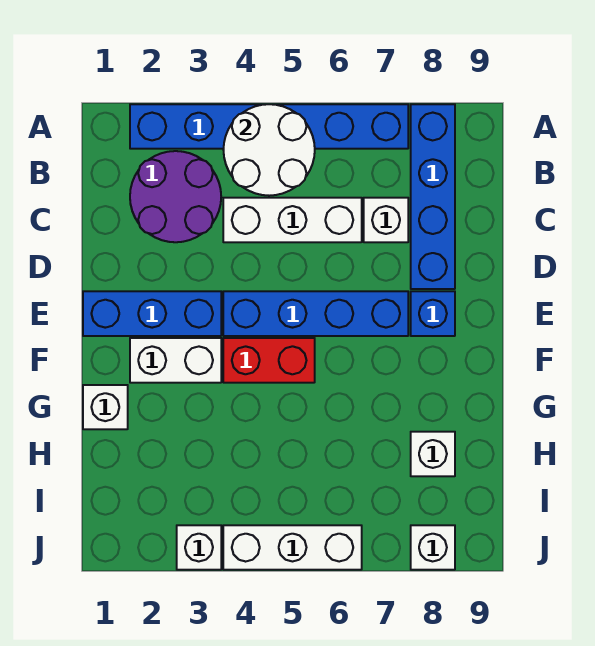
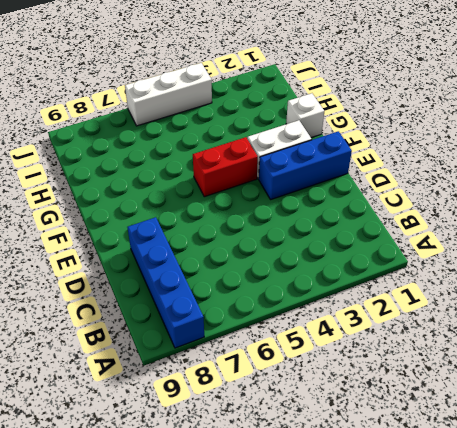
none -> blue brick A2:A7 level 1
none -> purple round brick B2:C3 level 1
none -> white brick C4:C6 level 1

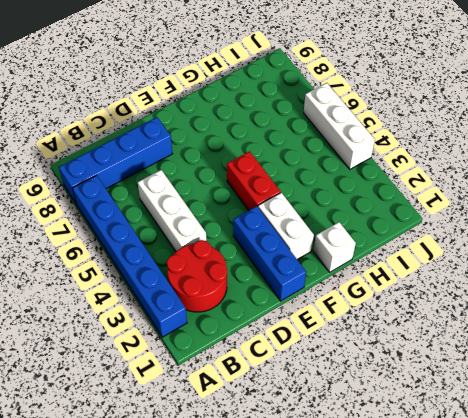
red round brick B2:C3 level 1 -> purple round brick B2:C3 level 1
none -> white brick C7 level 1
none -> blue brick E4:E7 level 1
none -> blue brick E8 level 1

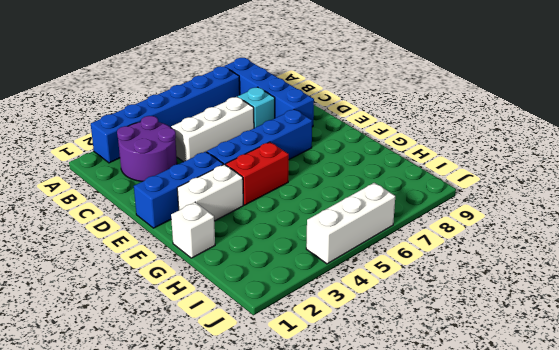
cyan brick C7 level 1 -> white brick C7 level 1
none -> blue brick E8 level 1
none -> white brick H8 level 1
none -> white brick J3 level 1

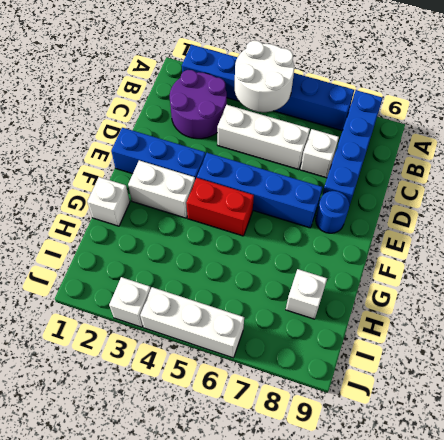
blue round brick E8 level 1 -> blue brick E8 level 1
none -> white brick J8 level 1

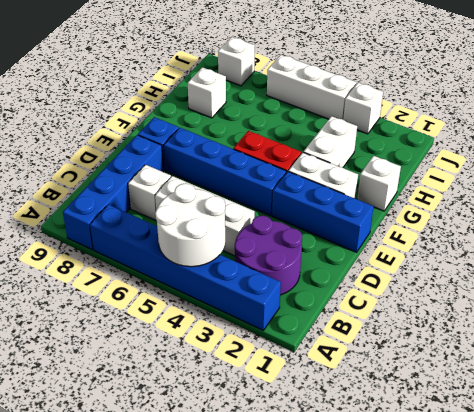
white brick G3:H3 level 1 -> none

